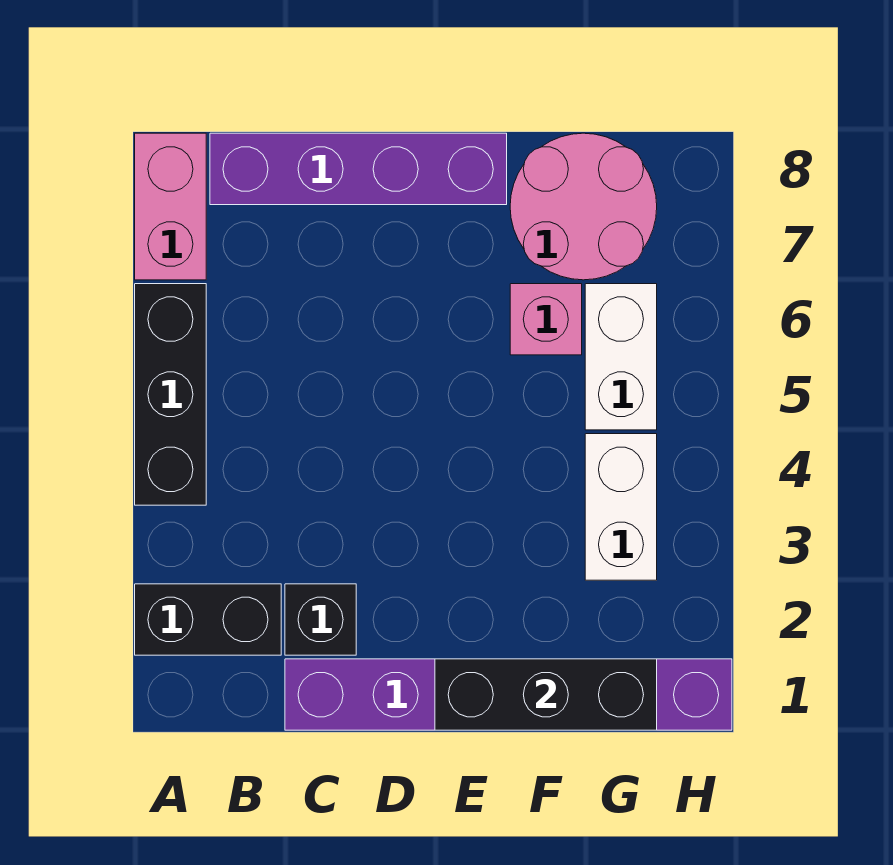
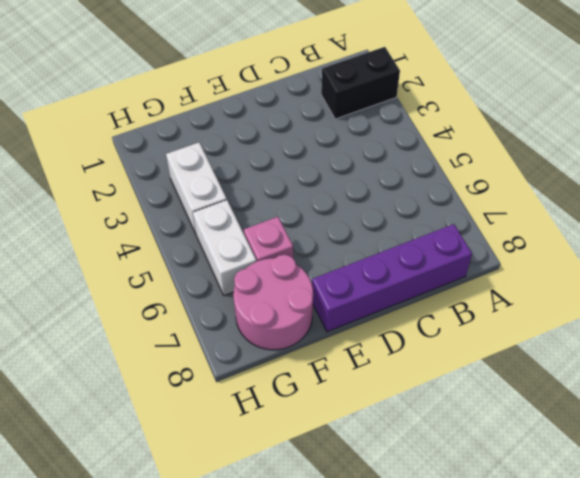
none -> black brick A4:A6 level 1
none -> pink brick A7:A8 level 1

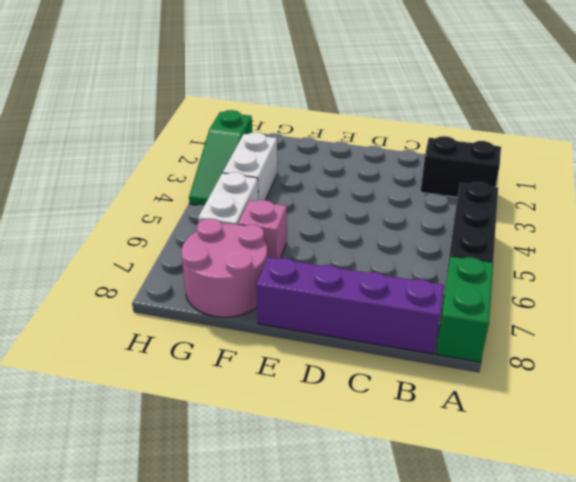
green brick A7:A8 level 1 -> pink brick A7:A8 level 1
green slope H2:H4 level 1 top 2 -> none
none -> purple brick C1:H1 level 1
none -> black brick C2 level 1

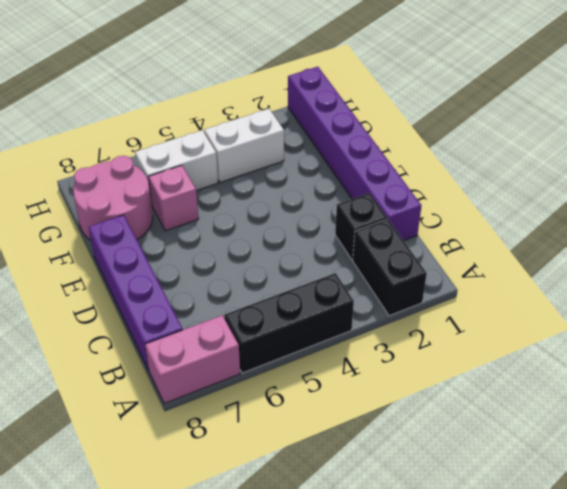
none -> black brick E1:G1 level 2

